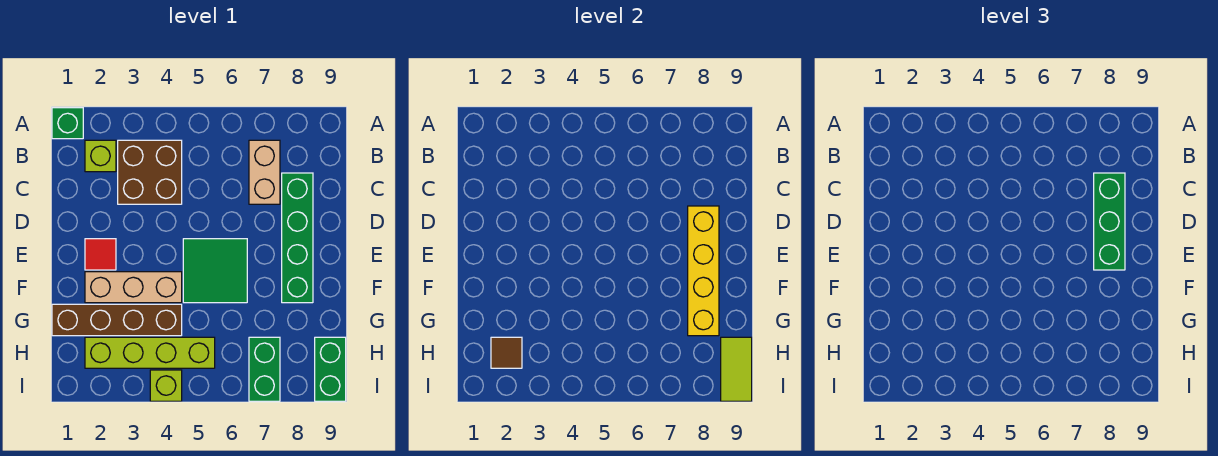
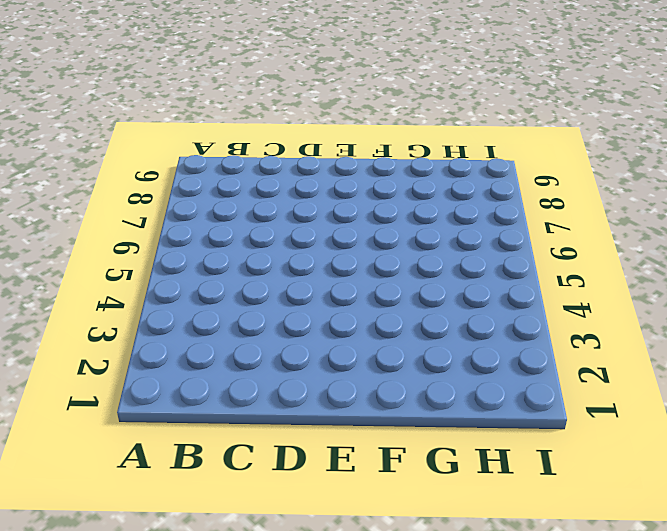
none -> green brick A1 level 1
none -> lime brick B2 level 1
none -> brown brick B3:C4 level 1

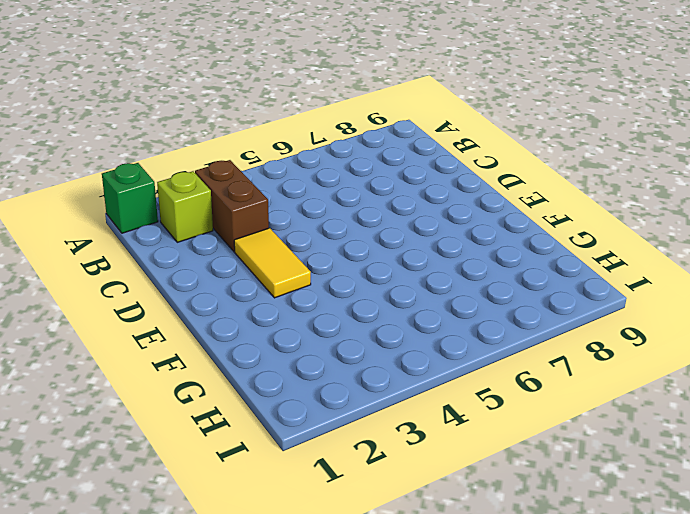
brown brick B3:C3 level 1 -> brown brick B3:C4 level 1
yellow tile D3:E3 level 1 -> none
none -> tan brick B7:C7 level 1
none -> green brick C8:F8 level 1
none -> red tile E2 level 1

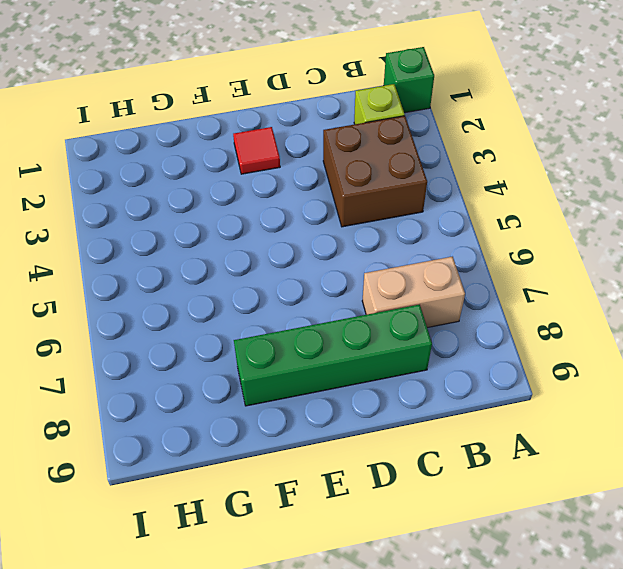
none -> green tile E5:F6 level 1
none -> tan brick F2:F4 level 1
none -> brown brick G1:G4 level 1

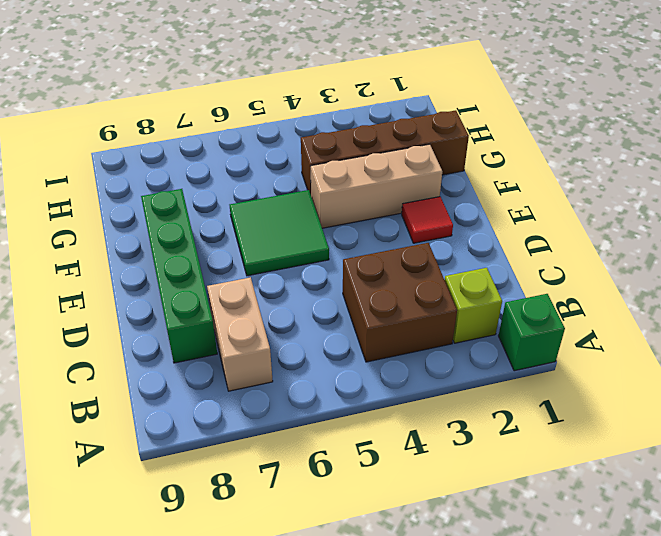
none -> lime brick H2:H5 level 1
none -> green brick H7:I7 level 1
none -> green brick H9:I9 level 1

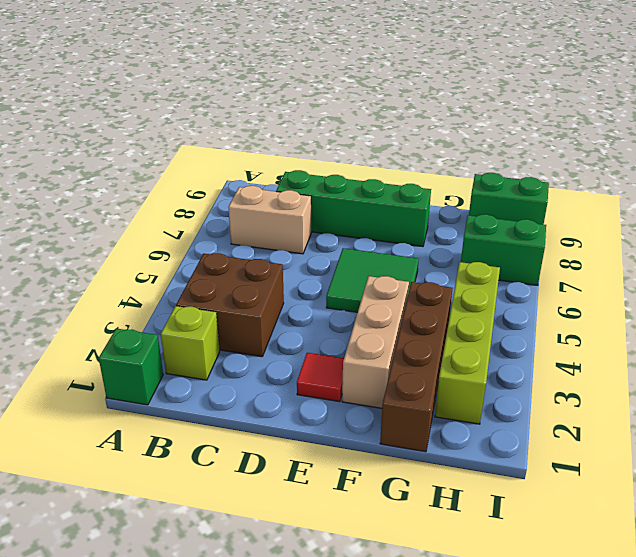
none -> lime brick I4 level 1
none -> yellow brick D8:G8 level 2
none -> brown tile H2 level 2

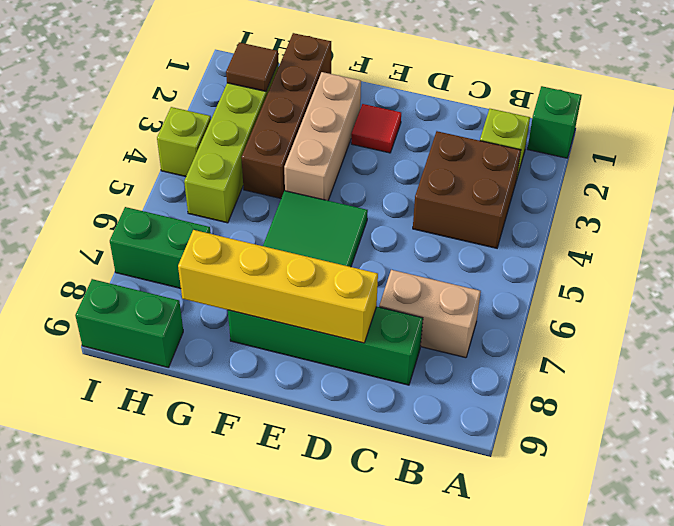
none -> lime tile H9:I9 level 2
none -> green brick C8:E8 level 3

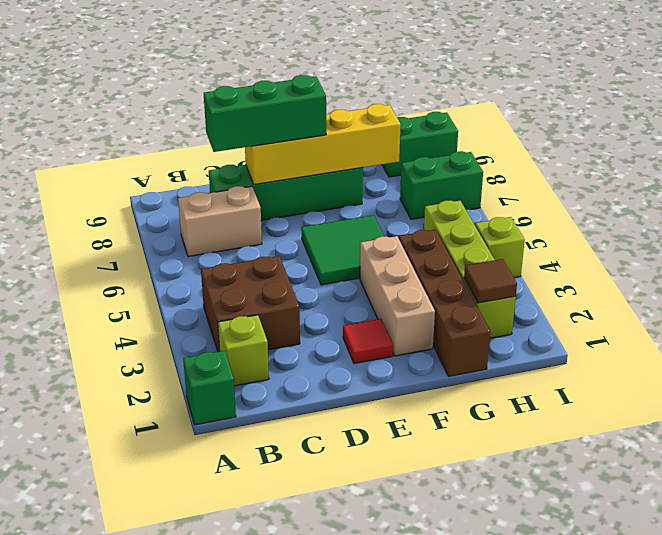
none -> lime tile H9:I9 level 2

